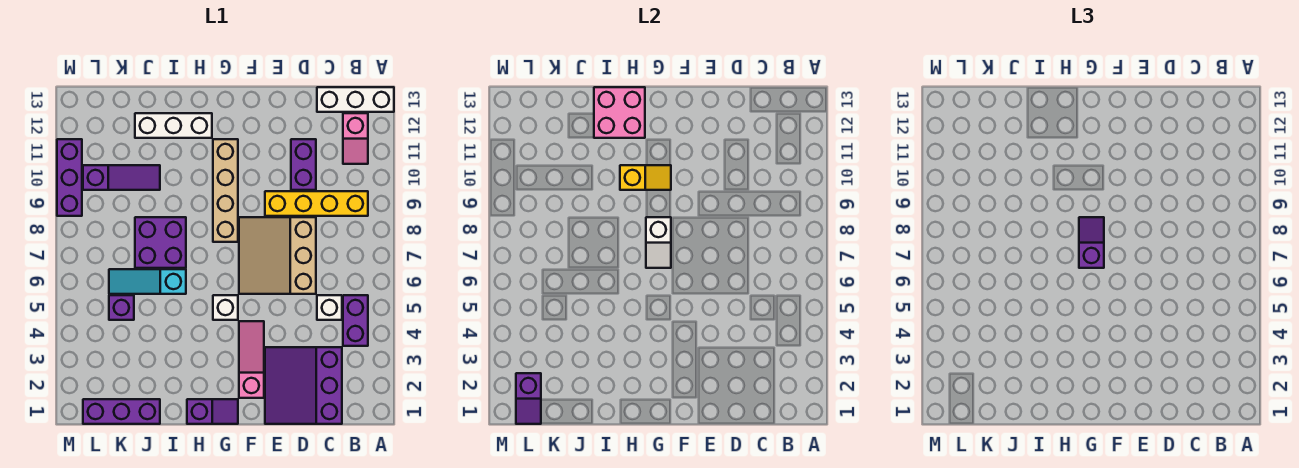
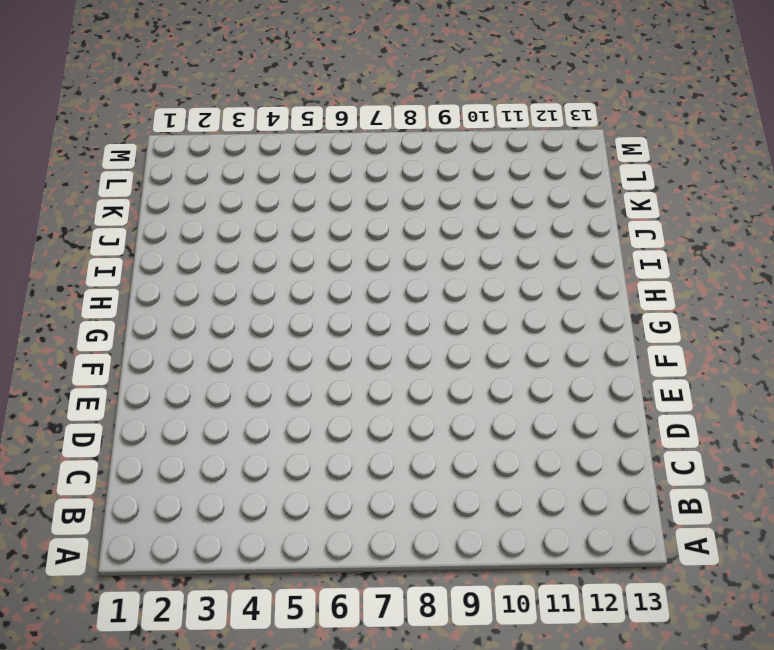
none -> white brick A13:C13 level 1
none -> purple brick B4:B5 level 1
none -> yellow brick B9:E9 level 1

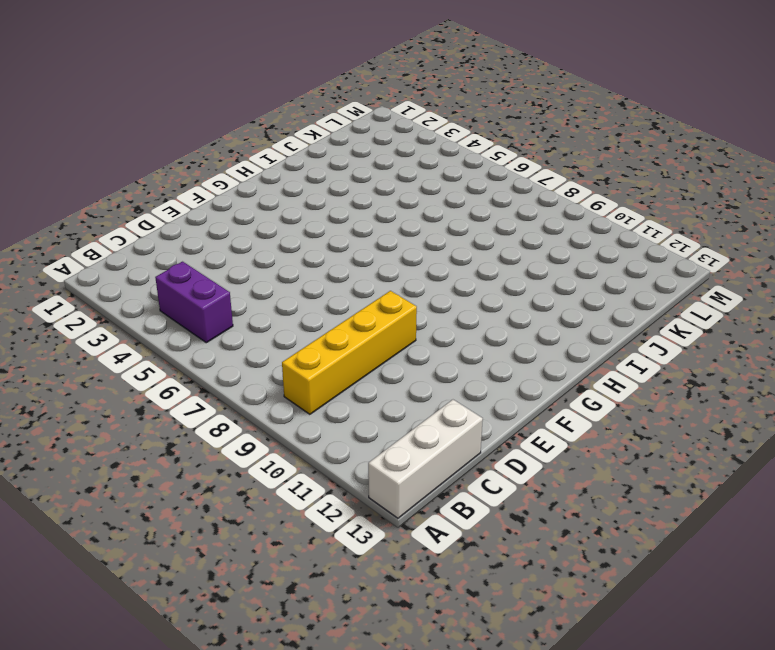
none -> pink slope B11:B12 level 1 top 12
none -> purple slope C1:E3 level 1 top C
none -> white brick C5 level 1

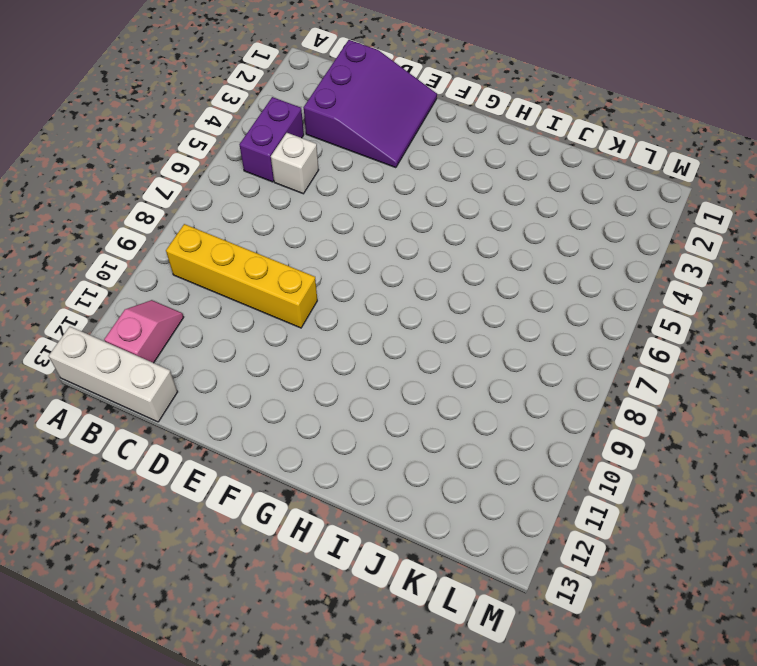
none -> tan slope D6:F8 level 1 top D
none -> purple brick D10:D11 level 1
none -> pink slope F2:F4 level 1 top 2

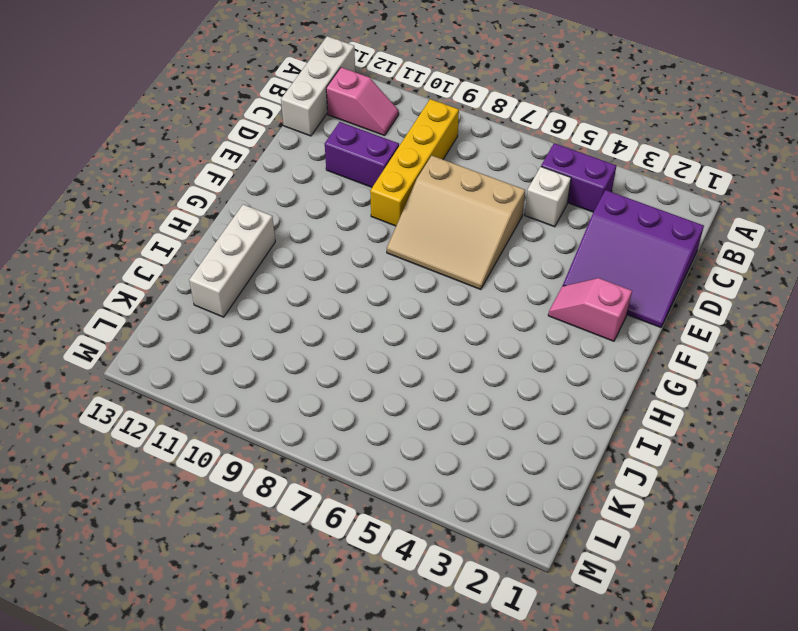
pink slope F2:F3 level 1 top 2 -> pink slope F2:F4 level 1 top 2
none -> purple slope G1:H1 level 1 top H
none -> white brick G5 level 1
none -> tan brick G8:G11 level 1

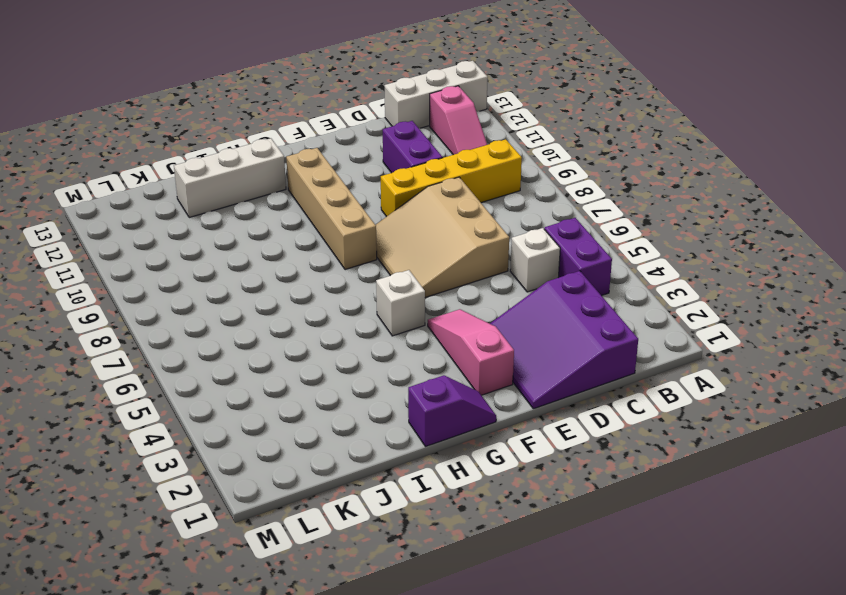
none -> cyan slope I6:K6 level 1 top I
none -> purple brick I7:J8 level 1
none -> purple brick J1:L1 level 1

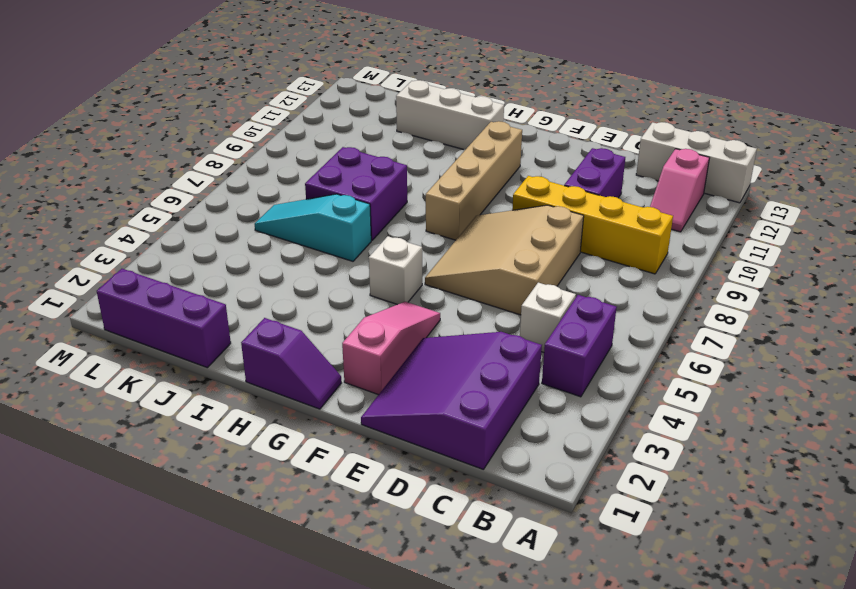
none -> purple slope J10:L10 level 1 top L
none -> purple brick K5 level 1
none -> purple brick M9:M11 level 1

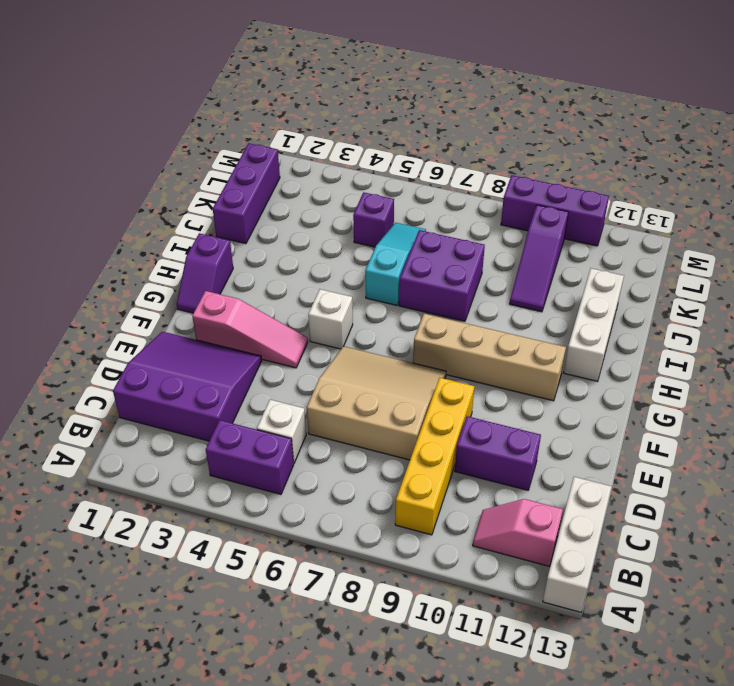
none -> white slope G7:G8 level 2 top 8
none -> yellow slope G10:H10 level 2 top H
none -> pink brick H12:I13 level 2

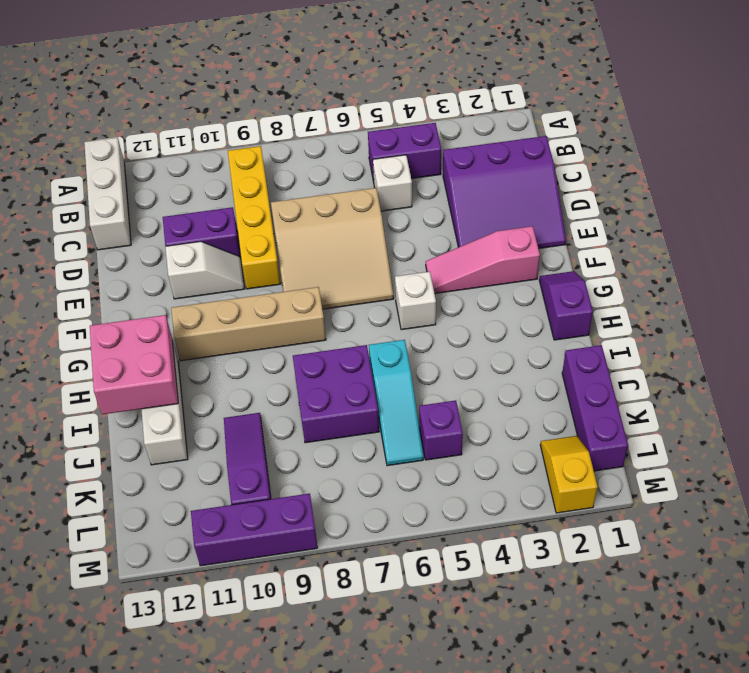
white slope E10:E11 level 1 top 11 -> white slope G7:G8 level 2 top 8
yellow slope L2:M2 level 1 top M -> yellow slope G10:H10 level 2 top H
none -> pink slope B11:B12 level 1 top 12
none -> purple slope L1:L2 level 2 top 2
none -> purple slope G7:G8 level 3 top 7

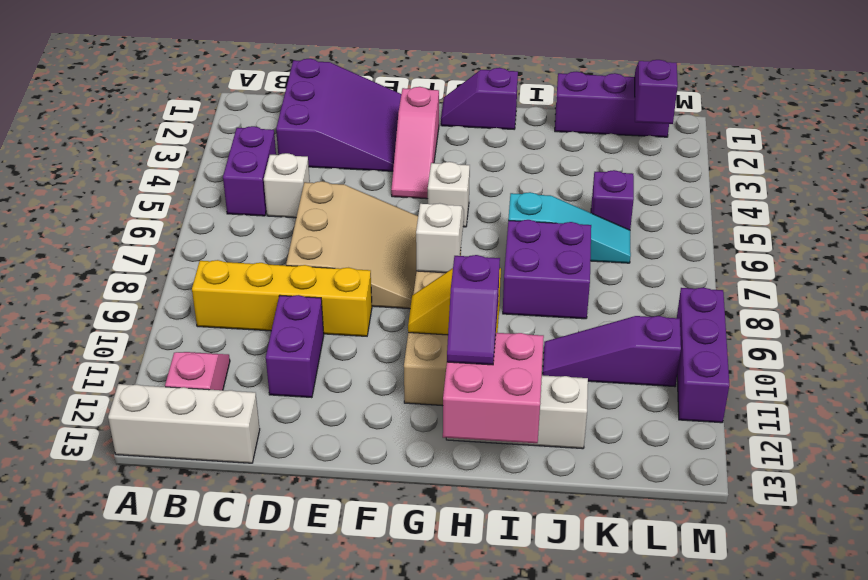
purple slope H11:H12 level 3 top 11 -> purple slope G7:G8 level 3 top 7

